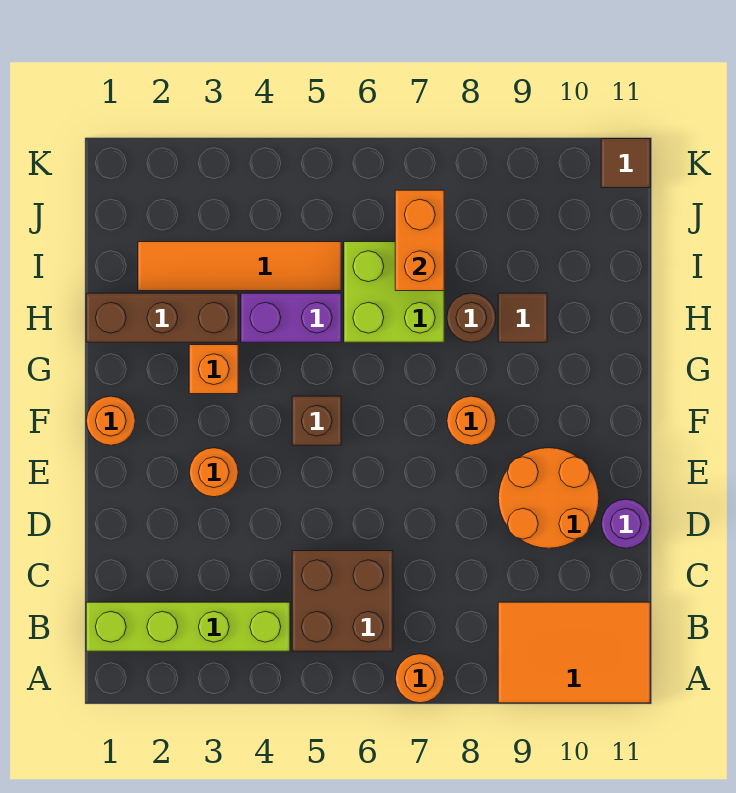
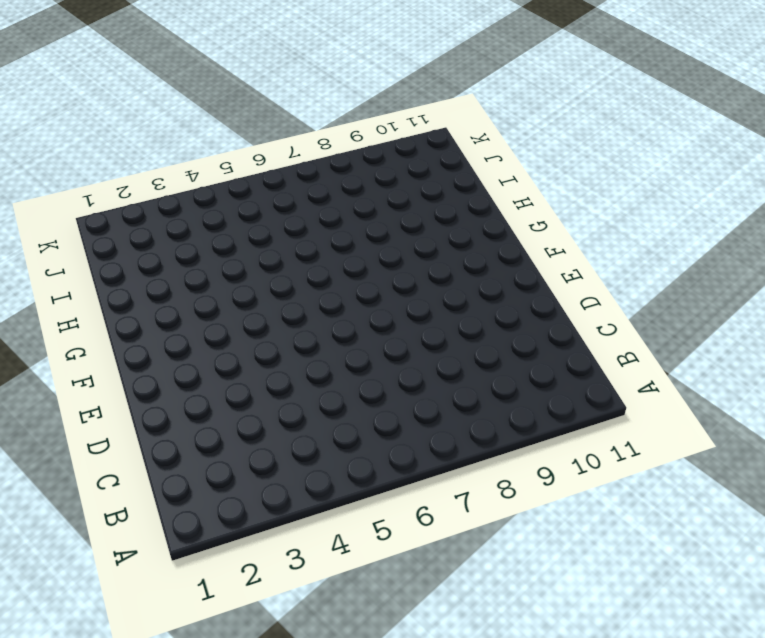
none -> orange round brick A7 level 1
none -> orange tile A9:B11 level 1
none -> lime brick B1:B4 level 1

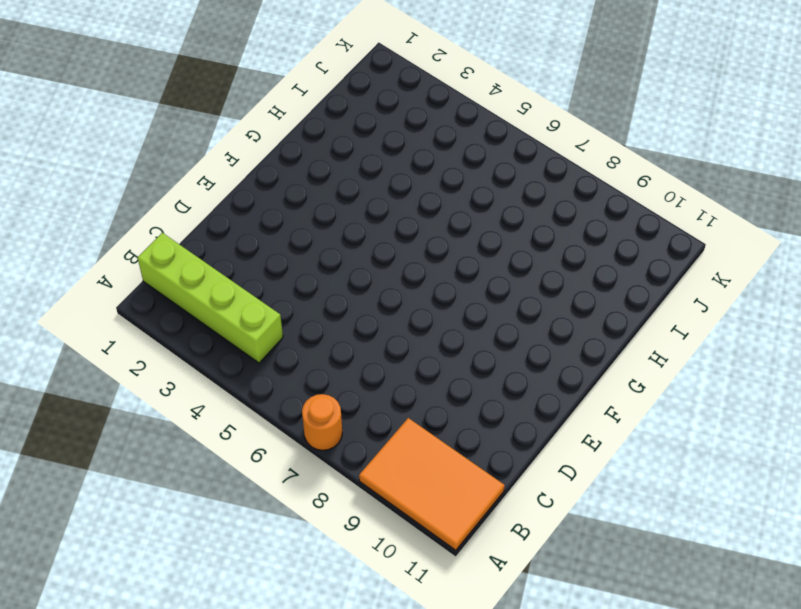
none -> brown brick B5:C6 level 1
none -> orange round brick D9:E10 level 1
none -> purple round brick D11 level 1

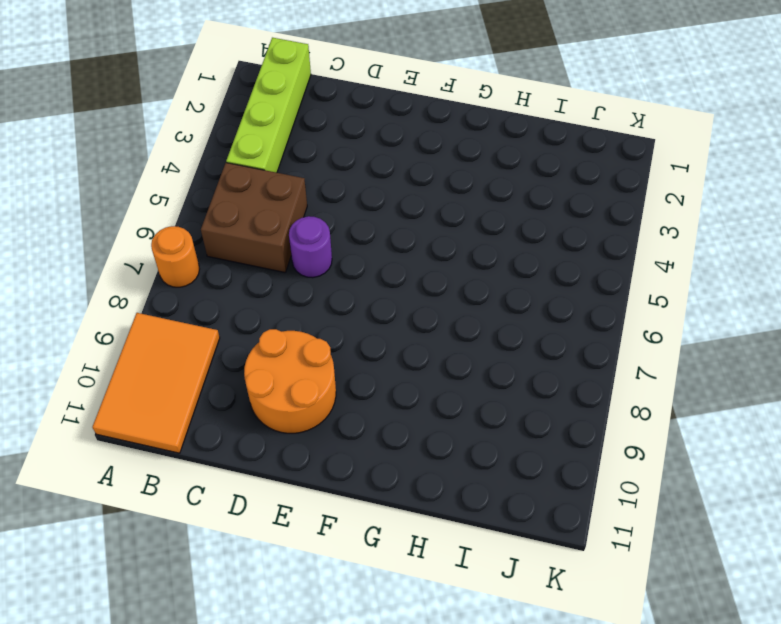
purple round brick D6 level 1 -> purple round brick D11 level 1
none -> orange round brick E3 level 1
none -> orange round brick F1 level 1
none -> brown brick F5 level 1

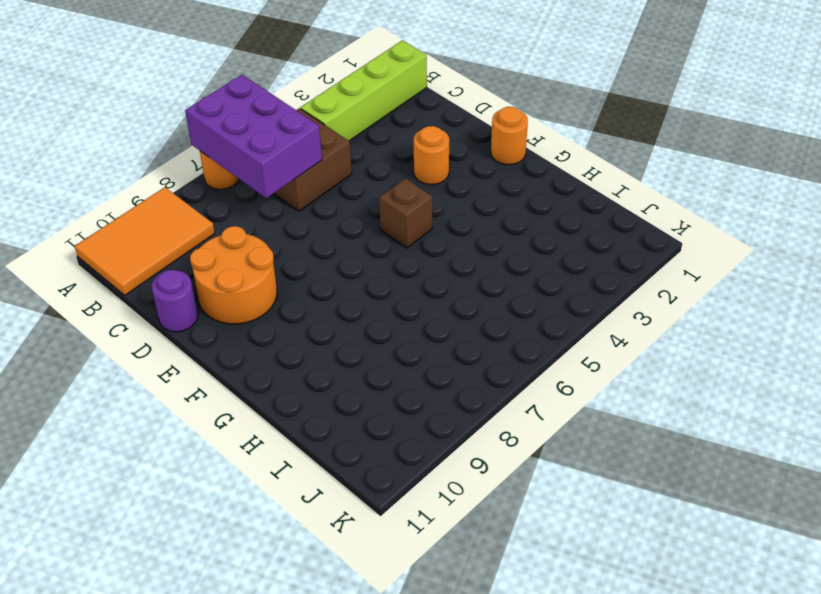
purple brick A6:C7 level 2 -> none
none -> orange round brick F8 level 1
none -> orange brick G3 level 1
none -> brown brick H1:H3 level 1

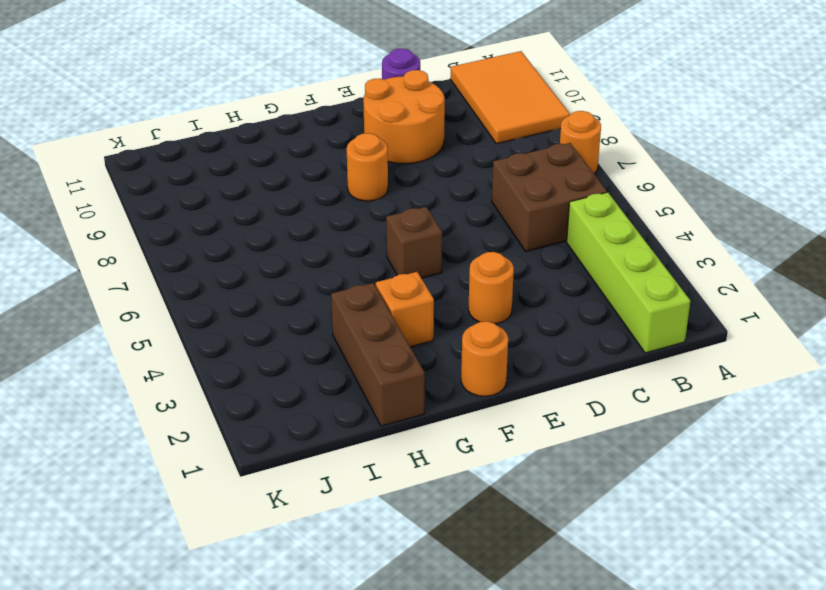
none -> purple brick H4:H5 level 1
none -> lime brick H6:I7 level 1
none -> brown round brick H8 level 1

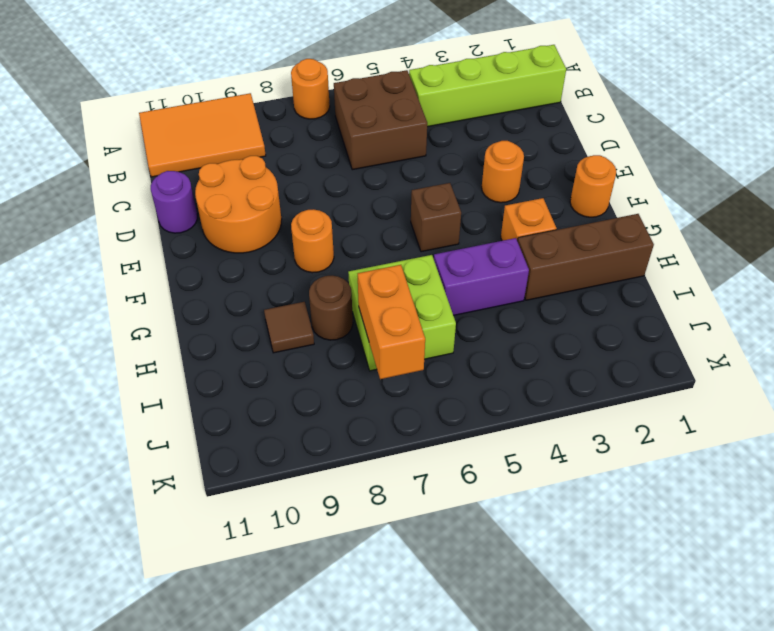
none -> orange tile I2:I5 level 1
none -> brown tile K11 level 1

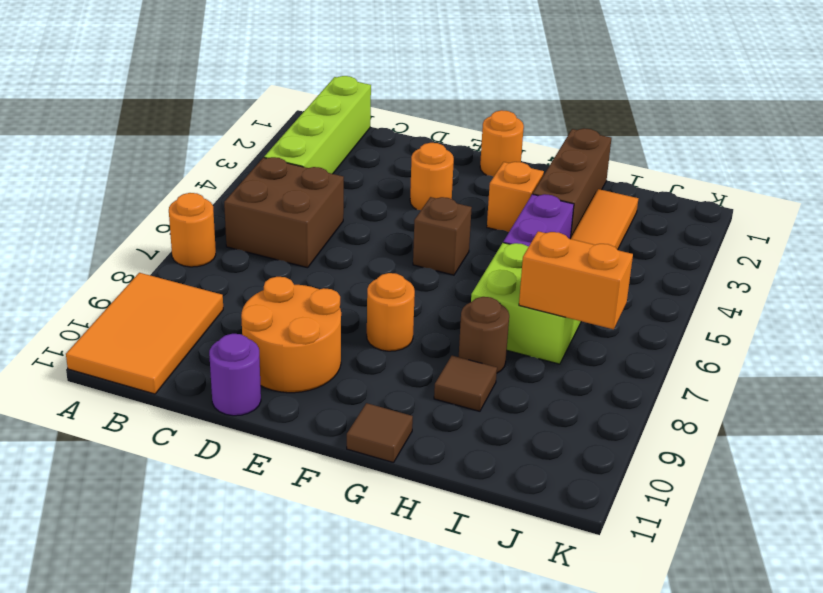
brown tile G11 level 1 -> brown tile K11 level 1

